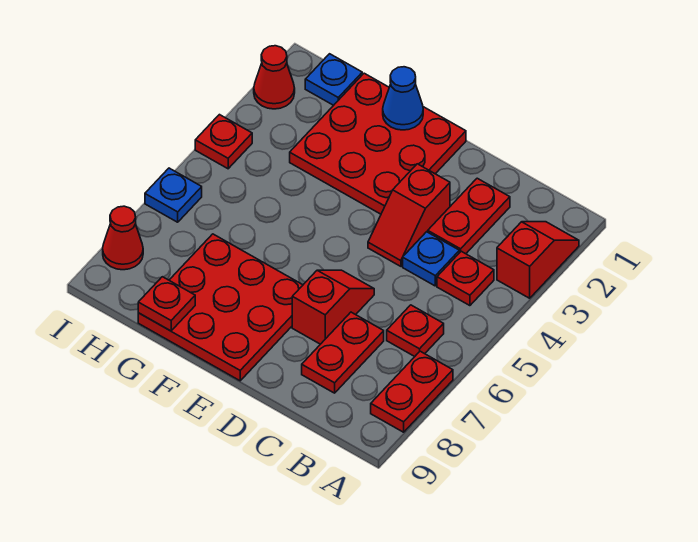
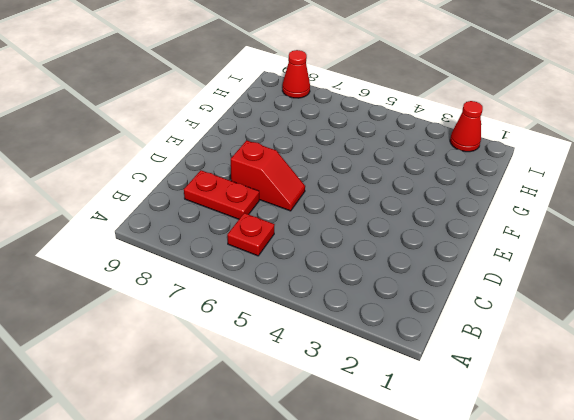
none -> red slope A2:A3 level 1 top 3
none -> red plate A7:A8 level 1
none -> red plate B4 level 1

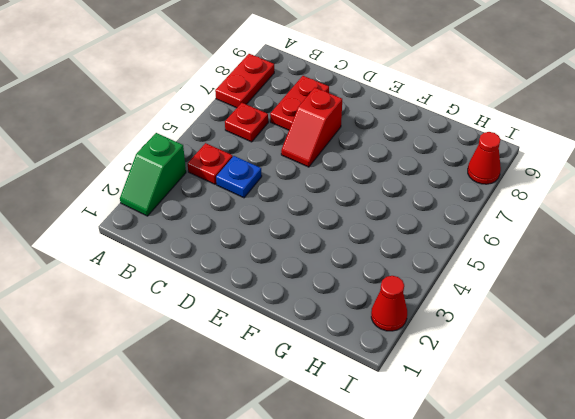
green slope A2:A3 level 1 top 3 -> red slope A2:A3 level 1 top 3
none -> red plate C2:C3 level 1
none -> red slope D3:D4 level 1 top 3
none -> red plate E1:G3 level 1

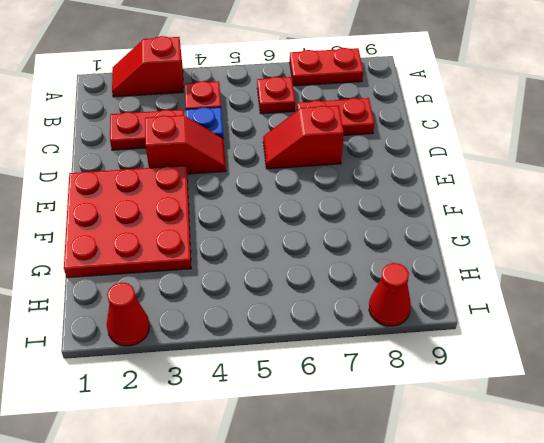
none -> red plate E7:G9 level 1
none -> blue plate H1 level 1
none -> red plate I4 level 1

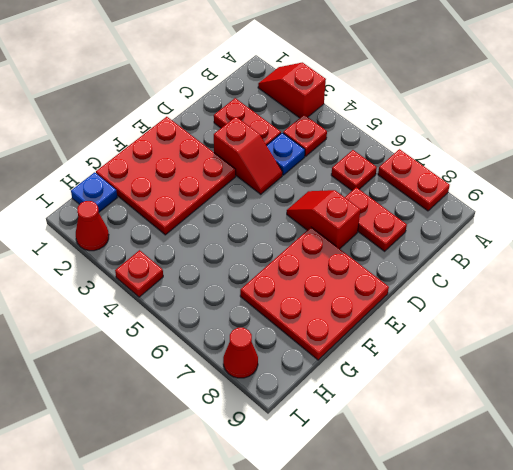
none -> blue plate I6 level 1
none -> blue cone F1 level 2
none -> red plate G9 level 2

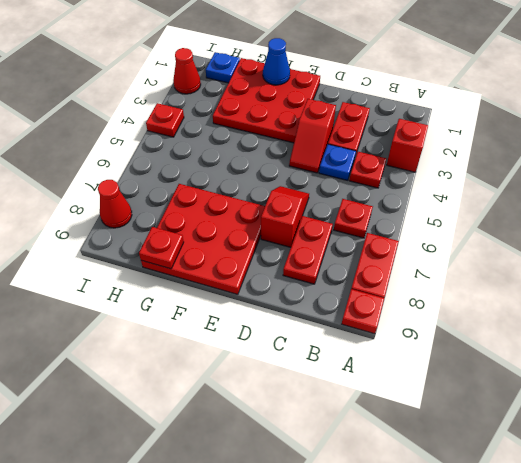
red plate A9 level 1 -> none
none -> blue plate I6 level 1

